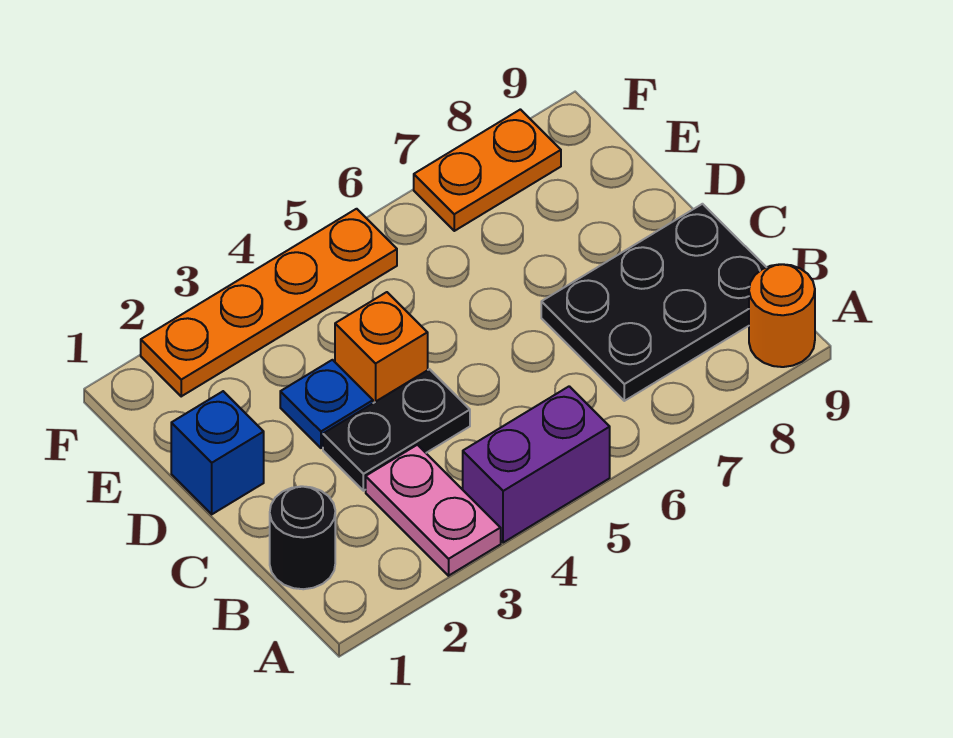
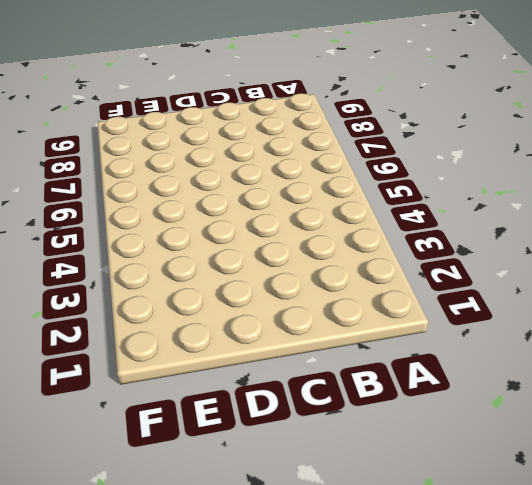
none -> pink plate A3:B3 level 1
none -> purple brick A4:A5 level 1

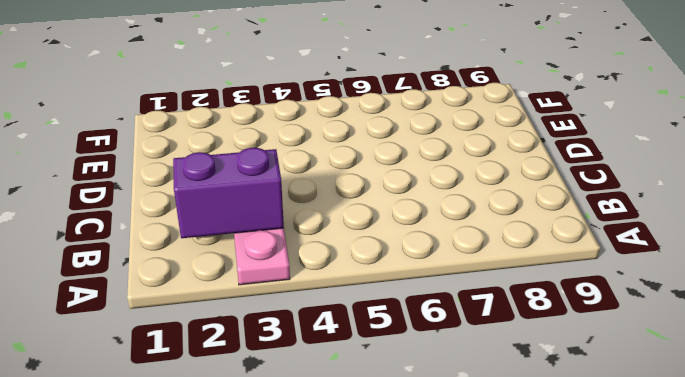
purple brick B2:B3 level 2 -> purple brick A4:A5 level 1
none -> orange round brick A9 level 1
none -> black round brick B1 level 1

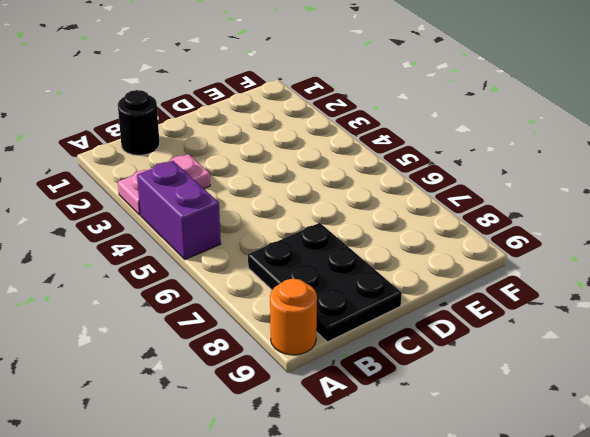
none -> black plate C3:C4 level 1
none -> blue brick D1 level 1

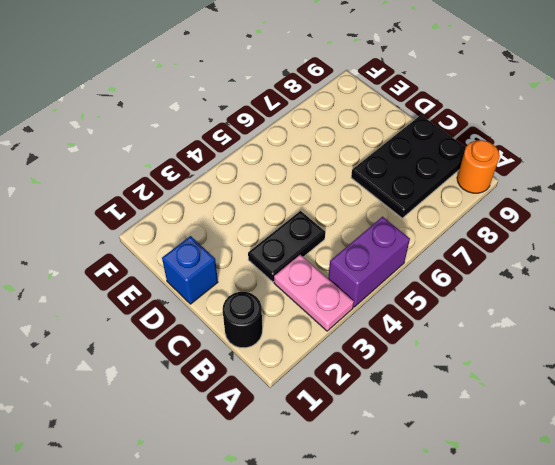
none -> blue plate D3 level 1
none -> orange brick D4 level 1

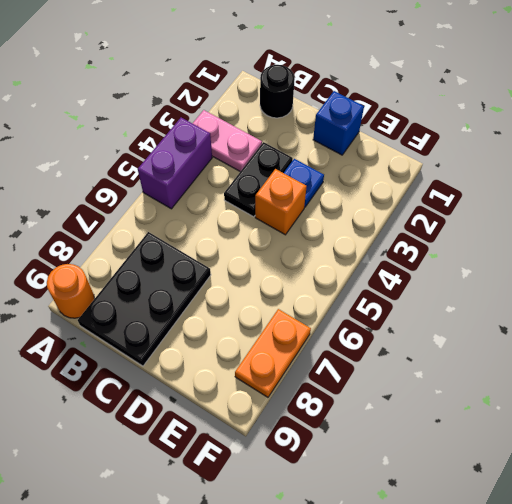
none -> orange plate F2:F5 level 1

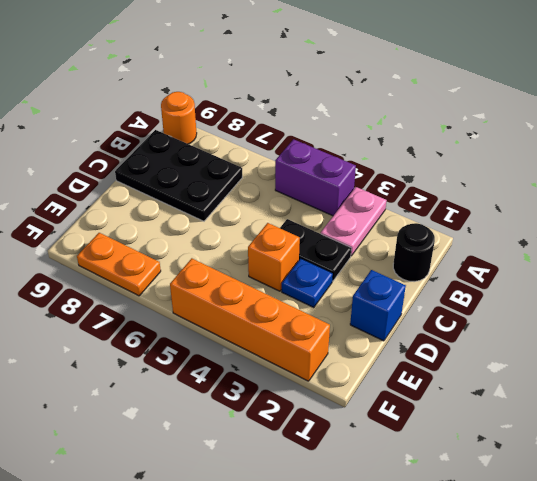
orange brick F2:F5 level 1 -> orange plate F2:F5 level 1

